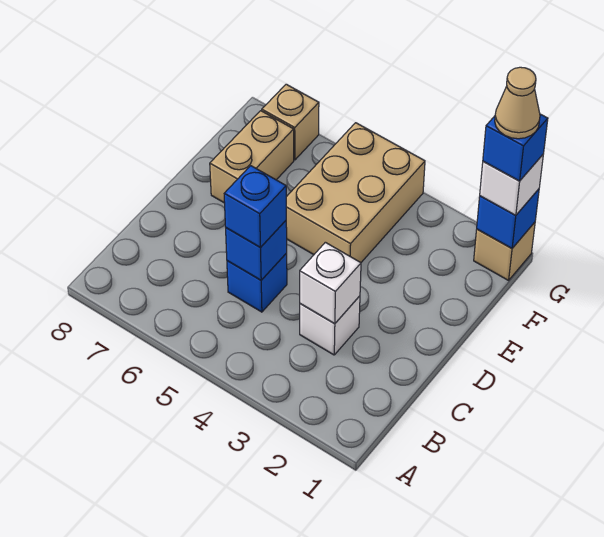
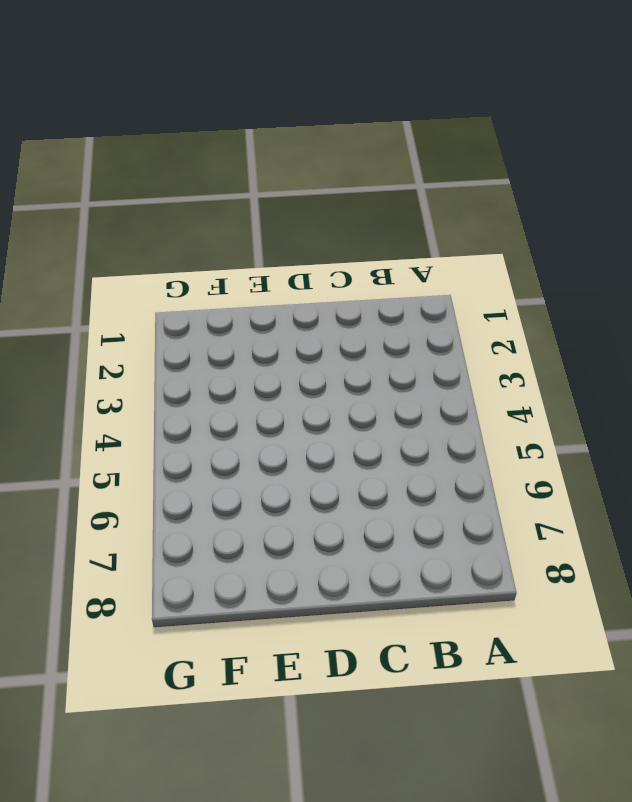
none -> white brick C3 level 1
none -> blue brick C5 level 1
none -> tan brick E4:G5 level 1

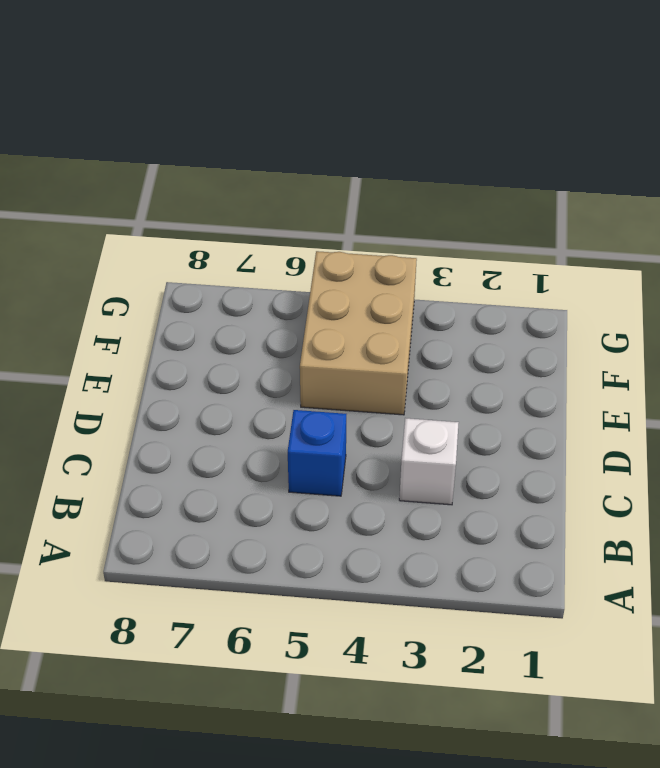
none -> tan brick E7:F7 level 1
none -> tan brick G1 level 1
none -> tan brick G7 level 1

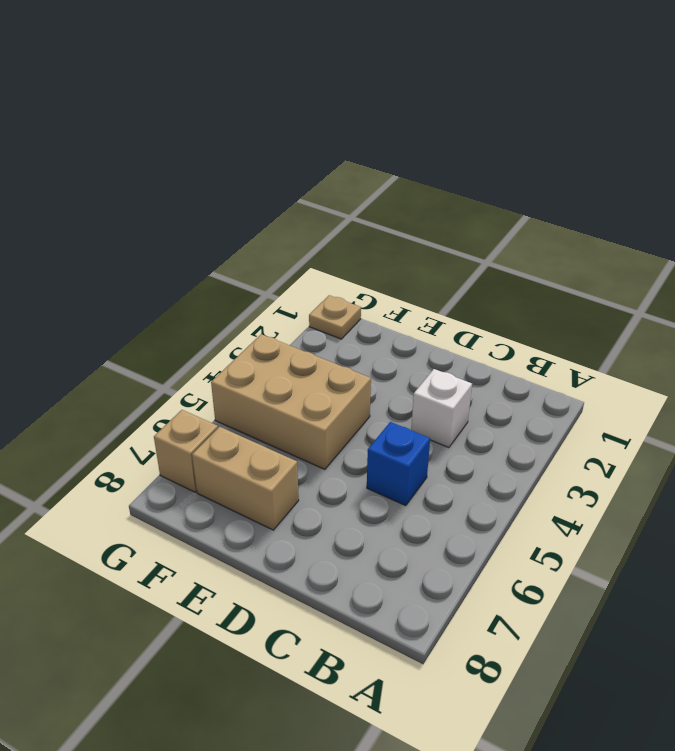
tan plate G1 level 1 -> tan brick G1 level 1
none -> white brick C3 level 2
none -> blue brick C5 level 2
none -> blue brick G1 level 2

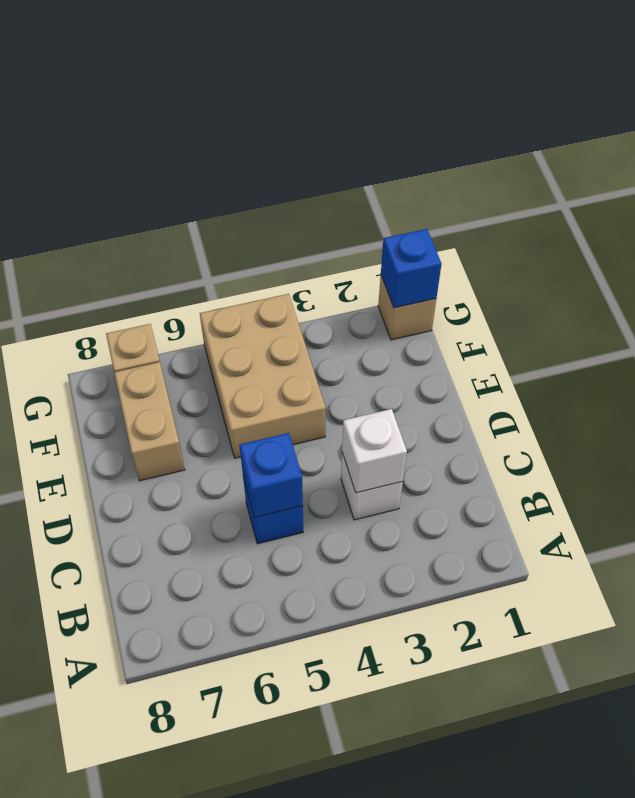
none -> blue brick C5 level 3
none -> white brick G1 level 3
none -> blue brick G1 level 4

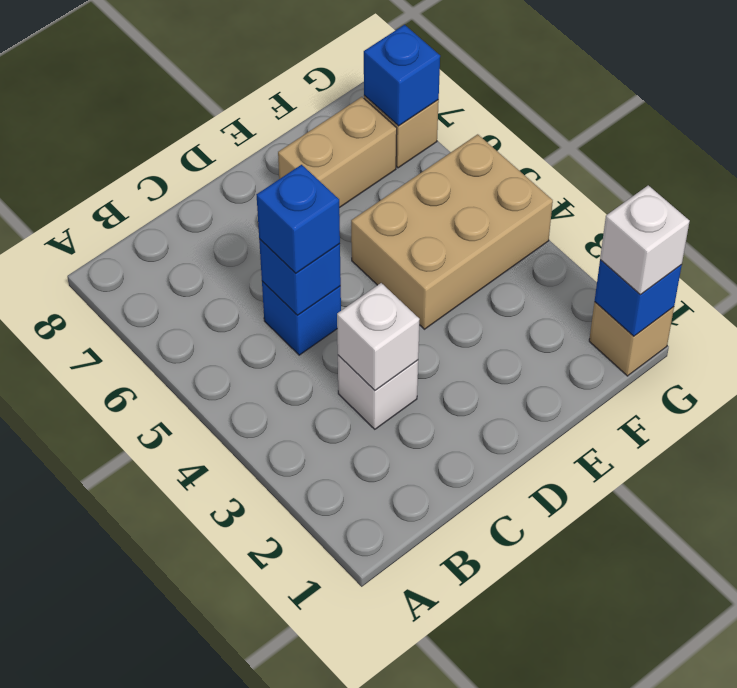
blue brick G7 level 2 -> blue brick G1 level 4
none -> tan cone G1 level 5

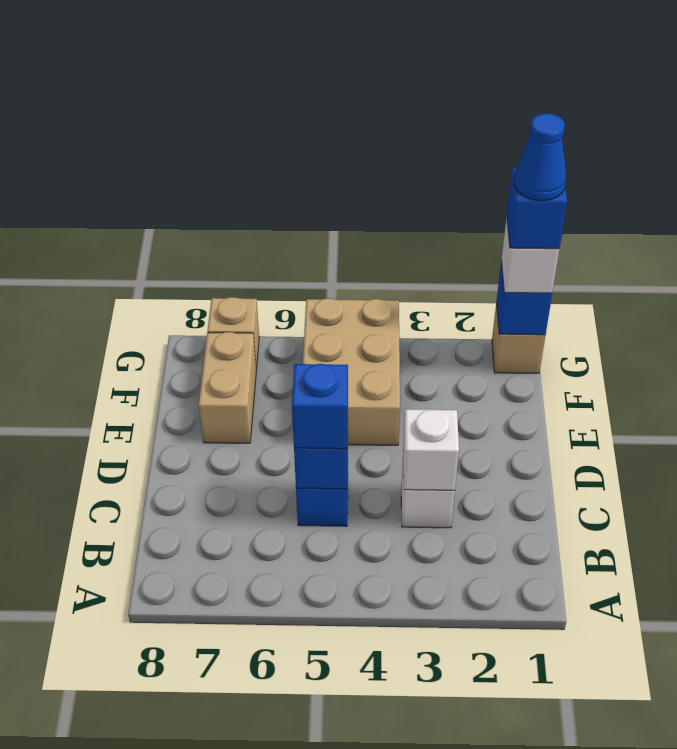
blue cone G1 level 5 -> tan cone G1 level 5

